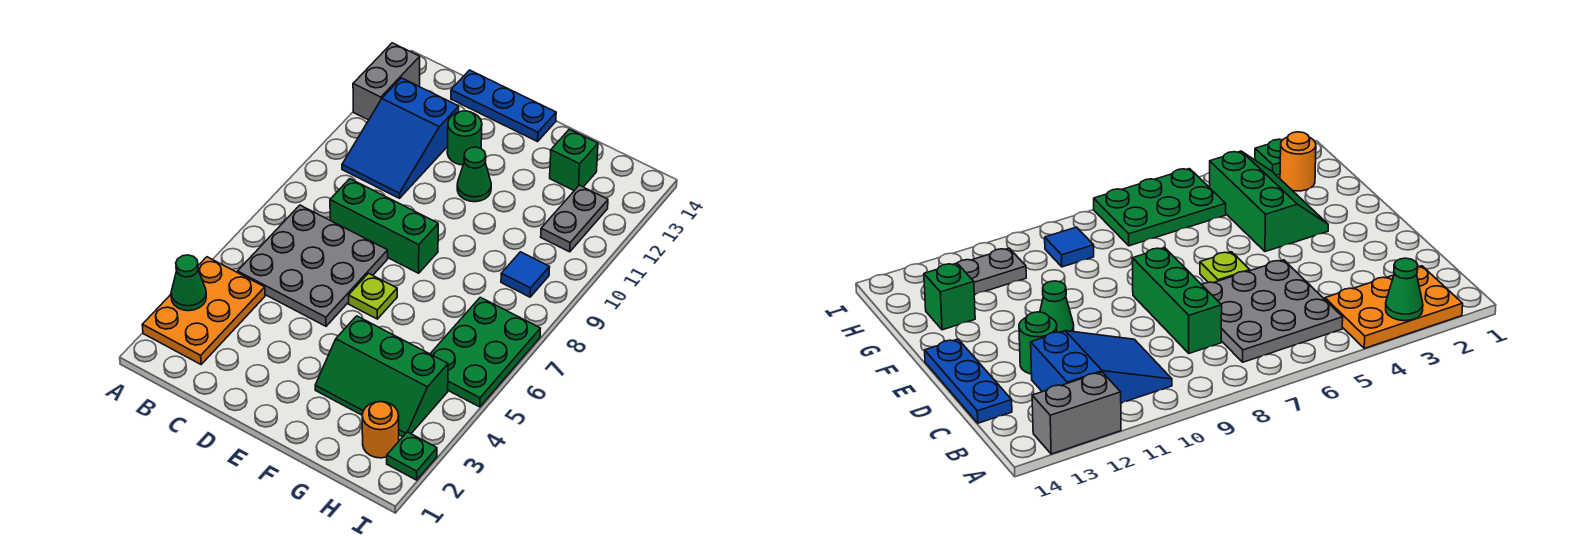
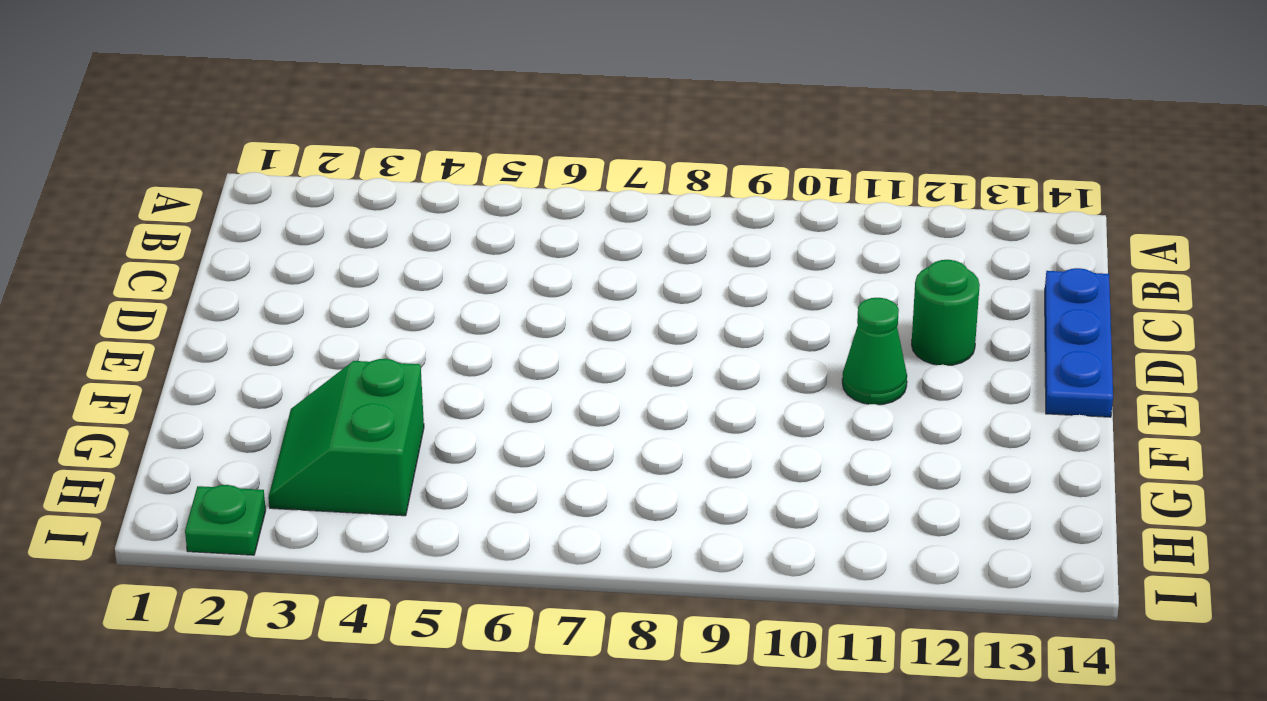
green slope G3:H4 level 1 top 4 -> green slope F3:H4 level 1 top 4
none -> orange plate A2:B4 level 1
none -> grey brick A12:A13 level 1
none -> grey plate B5:D7 level 1

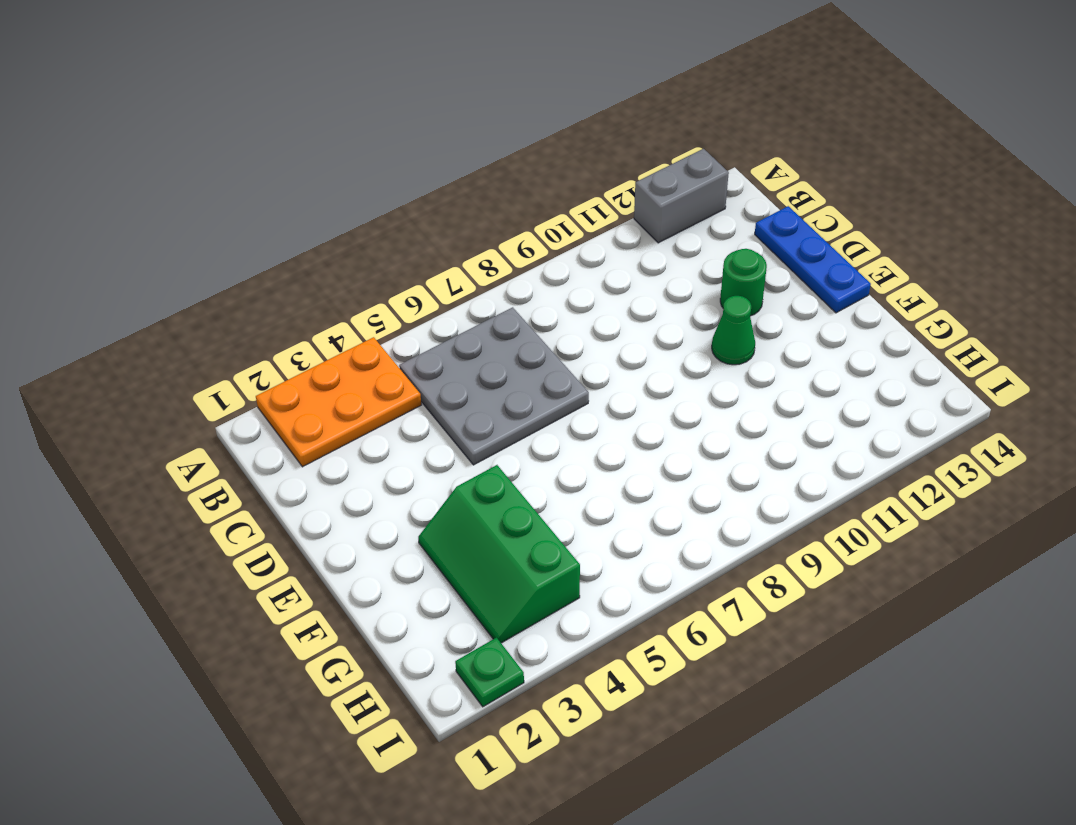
none -> blue slope B10:C12 level 1 top 12
none -> green brick C8:E8 level 1
none -> lime plate E6 level 1

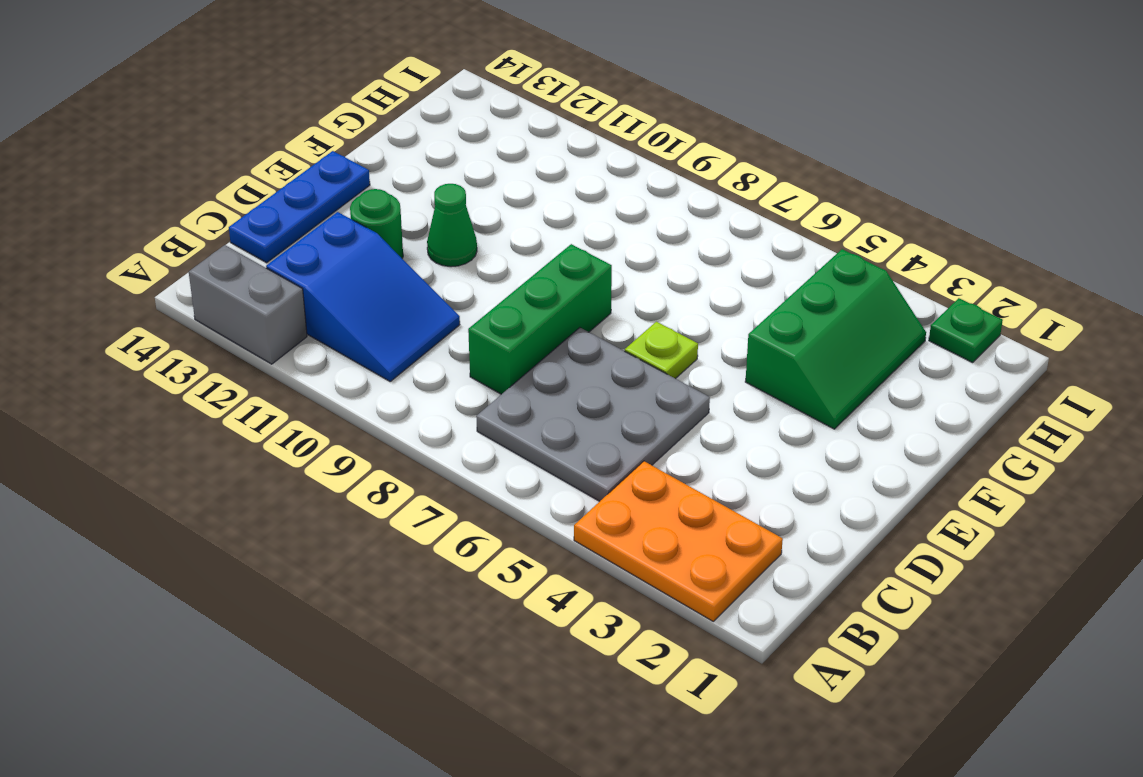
none -> green brick G13 level 1
none -> orange round brick H2 level 1
none -> green plate H5:I7 level 1

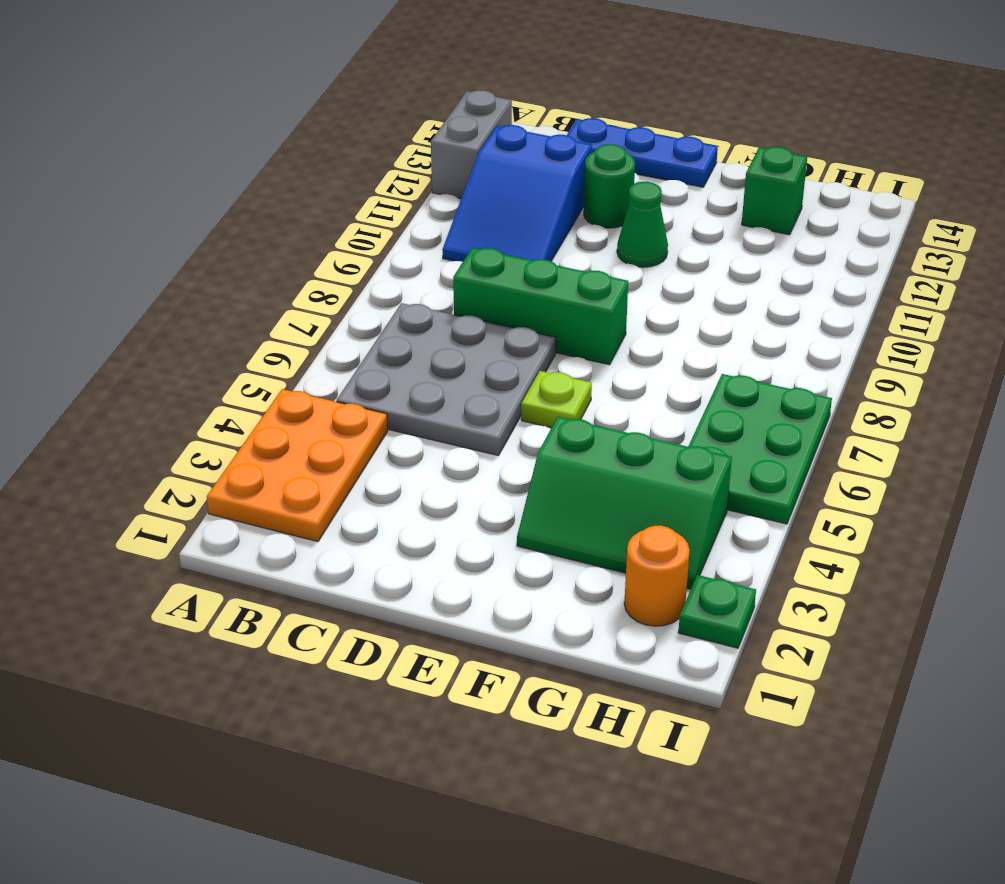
none -> blue tile H9 level 1
none -> grey plate H11:H12 level 1
none -> green cone A3 level 2

